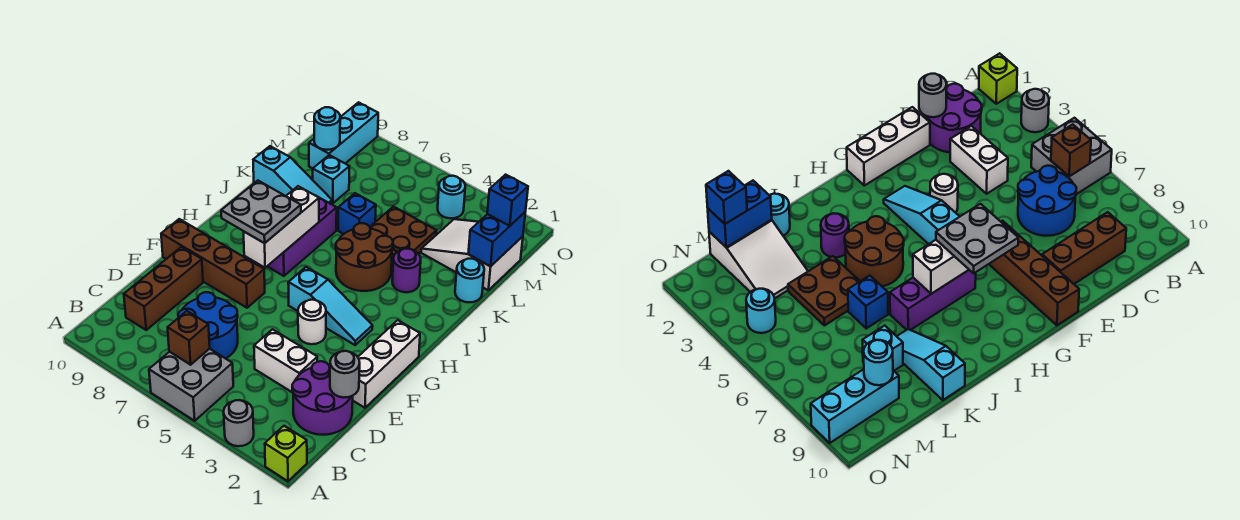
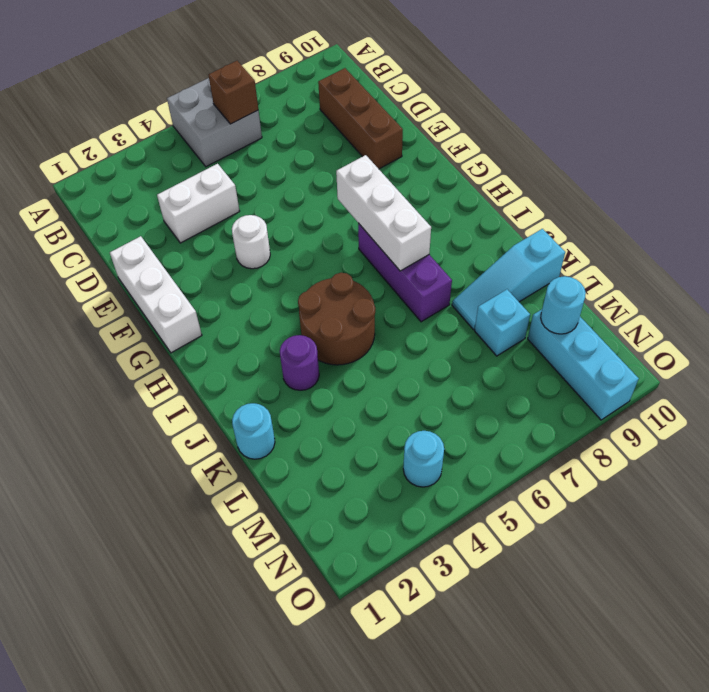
none -> lime brick A1 level 1
none -> grey round brick A3 level 1
none -> purple round brick C1:D2 level 1

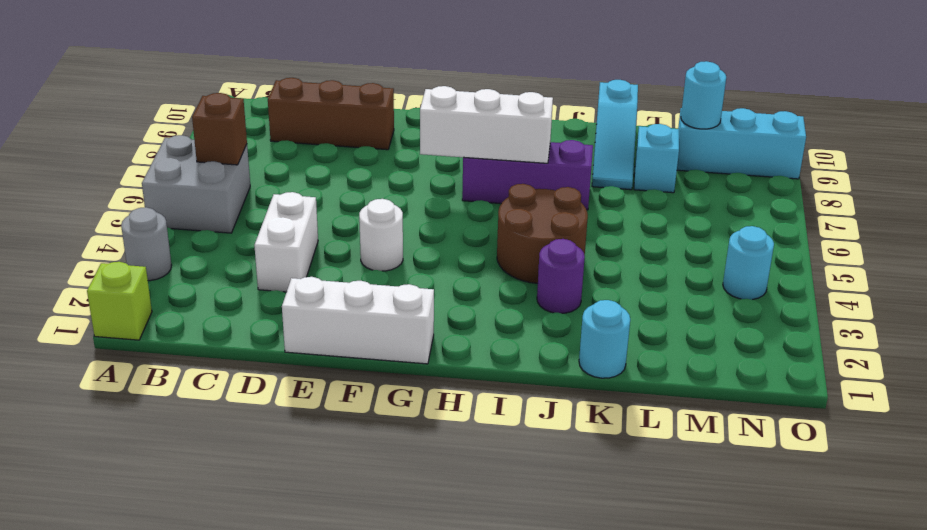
none -> purple round brick C1:D2 level 1
none -> blue round brick C6:D7 level 1
none -> brown brick F7:F10 level 1

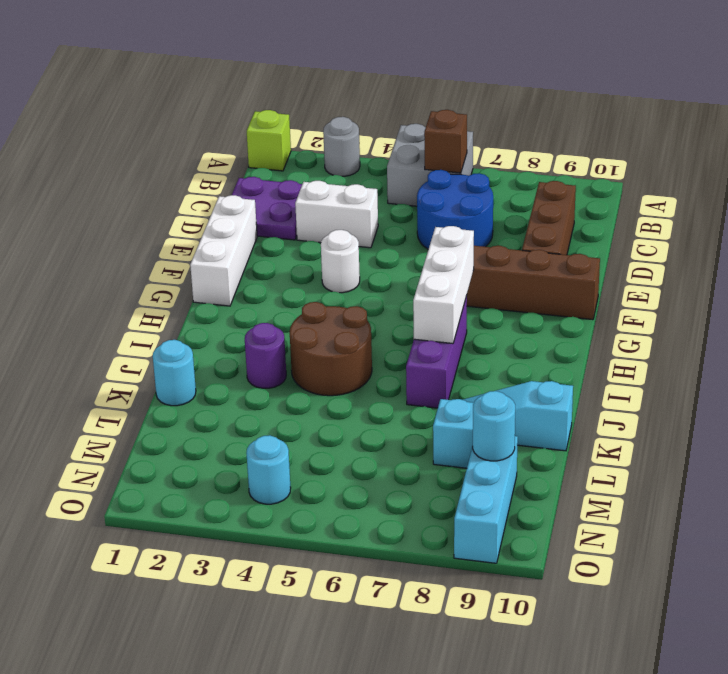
purple plate C1:D2 level 1 -> purple round brick C1:D2 level 1
none -> cyan slope G3:G5 level 1 top 5
none -> brown plate K4:L5 level 1
none -> blue brick K6 level 1

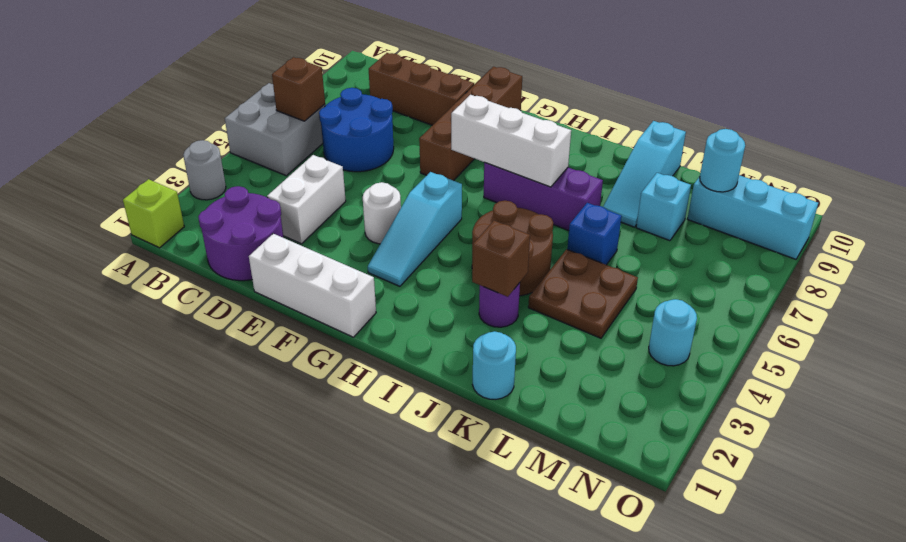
brown brick J3 level 2 -> none
none -> white slope L1:M3 level 1 top 1
none -> grey round brick D1 level 2
none -> blue brick L1:M1 level 2

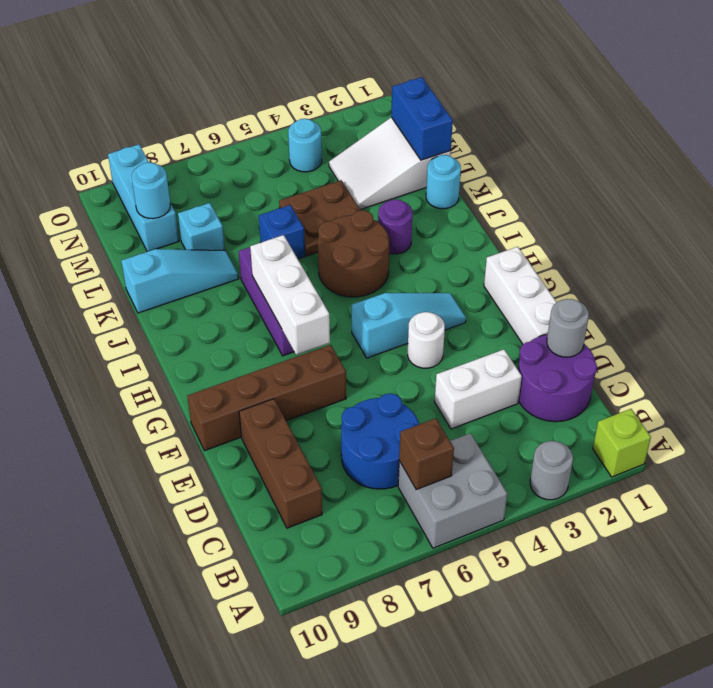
none -> grey plate G7:H8 level 3
none -> blue brick M1 level 3

